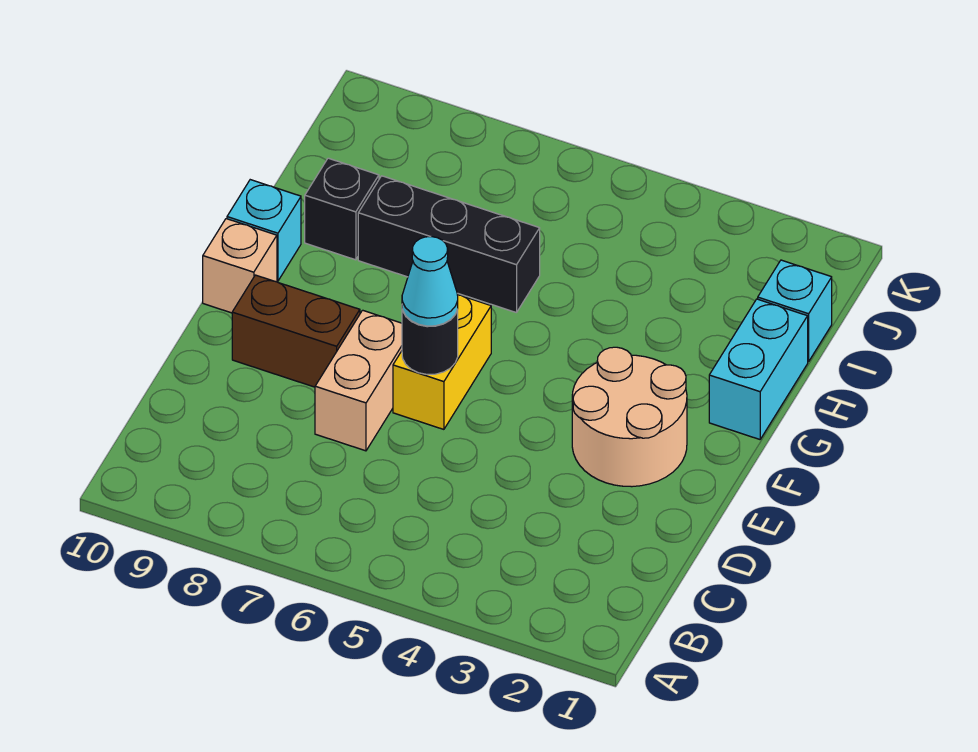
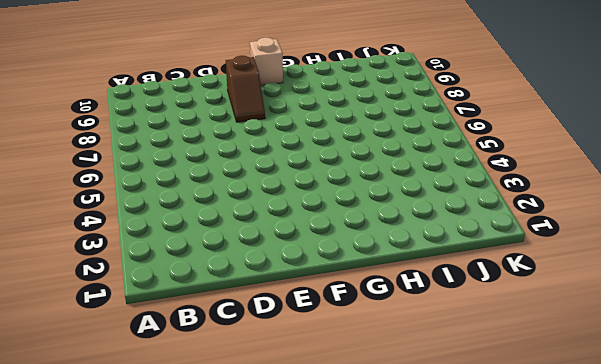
brown slope E8:E9 level 1 top 9 -> brown brick E8:E9 level 1
none -> tan brick D7:E7 level 1
none -> tan round brick E2:F3 level 1
none -> yellow brick E6:F6 level 1

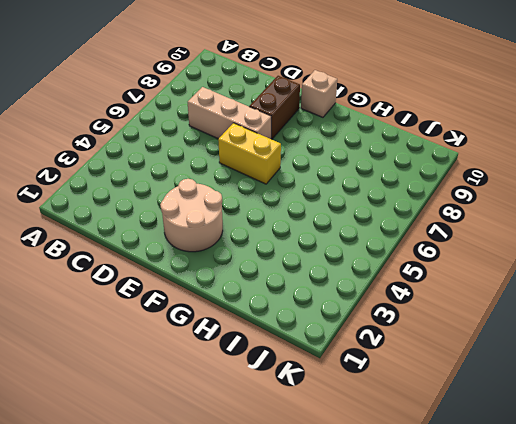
tan brick C7:E7 level 1 -> tan brick D7:E7 level 1
none -> cyan brick G1:H1 level 1
none -> cyan brick G10 level 1
none -> black brick H6:H8 level 1

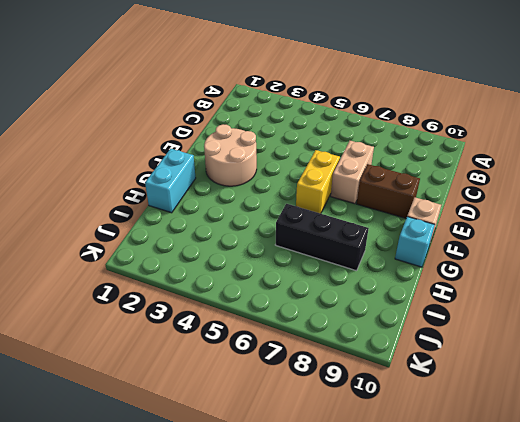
none -> black brick H9 level 1
none -> cyan brick I1 level 1
none -> black round brick E6 level 2

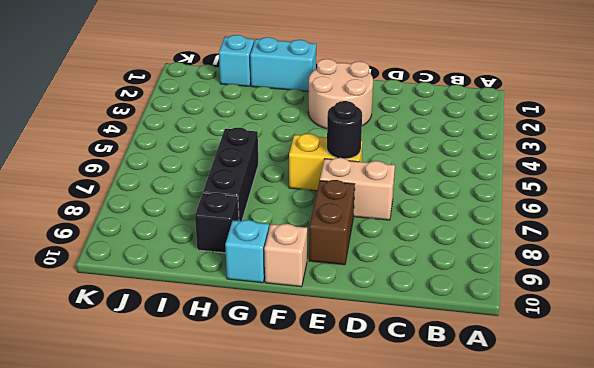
none -> cyan cone E6 level 3

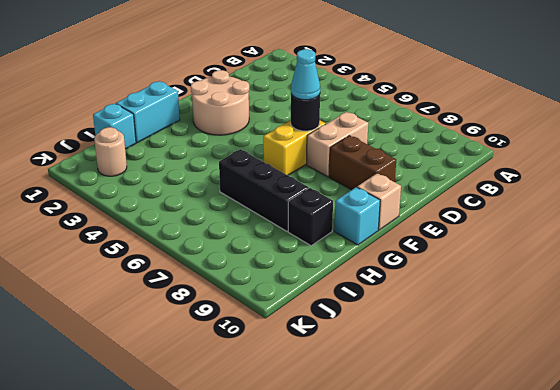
tan round brick J2 level 1 -> none

